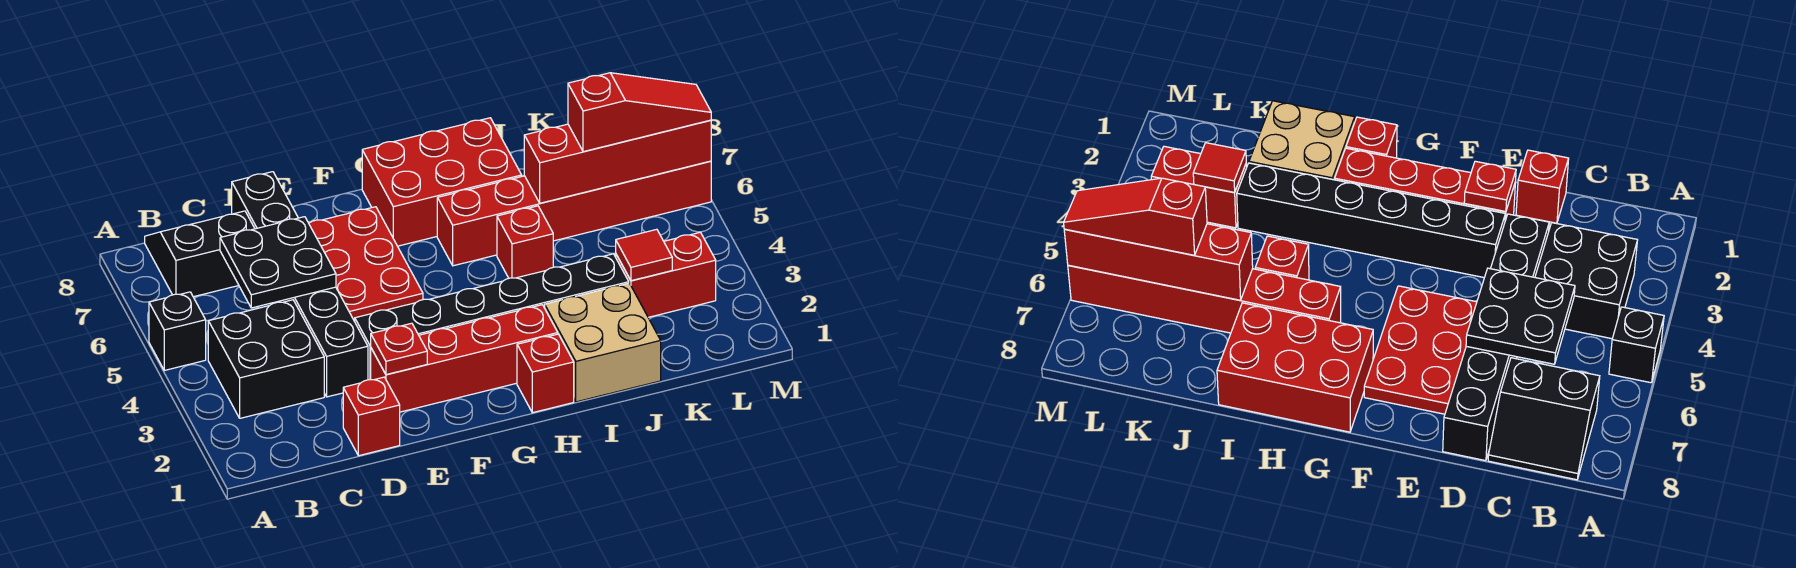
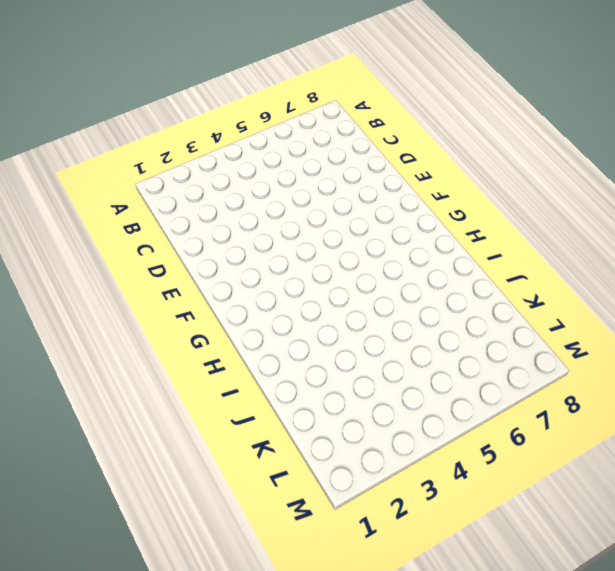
none -> black brick A5 level 1
none -> black brick B3:C4 level 1
none -> black slope B7:C8 level 1 top 7

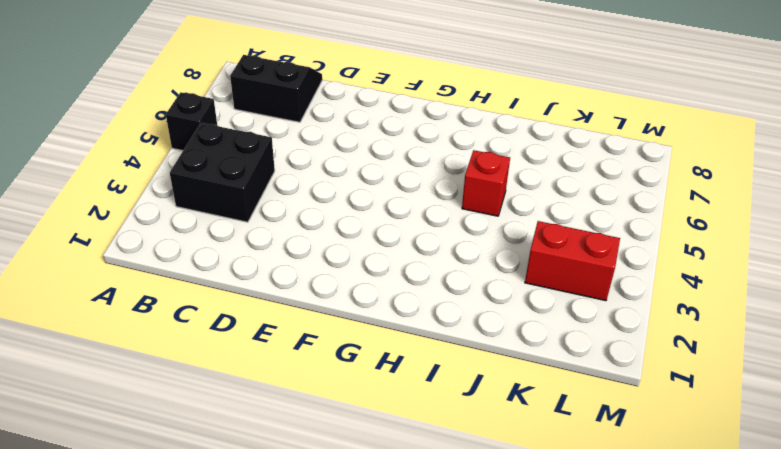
none -> red brick D1 level 1
none -> black brick D3:D8 level 1
none -> red brick E2:H2 level 1

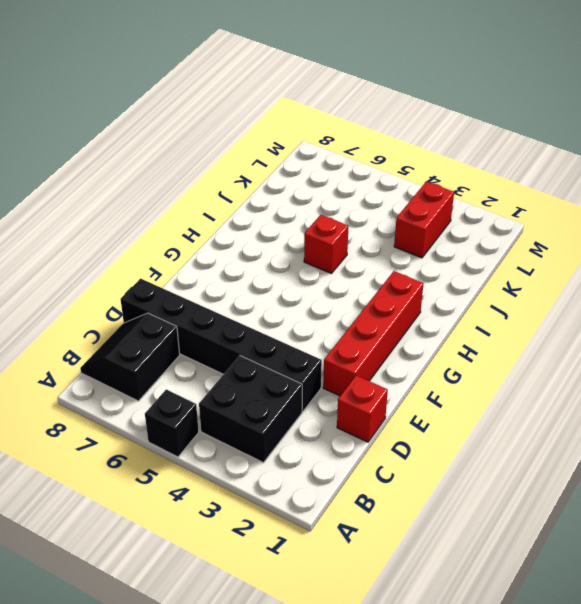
none -> black brick E3:J3 level 1
none -> red plate E5:F7 level 1
none -> red brick G7:I8 level 1

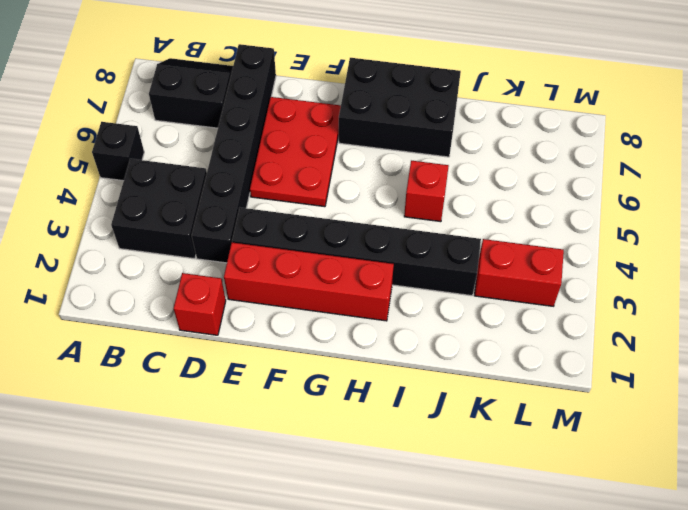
black brick G7:I8 level 1 -> red brick G7:I8 level 1
none -> red brick H1 level 1
none -> red brick H6:M6 level 1
none -> tan brick I1:J2 level 1

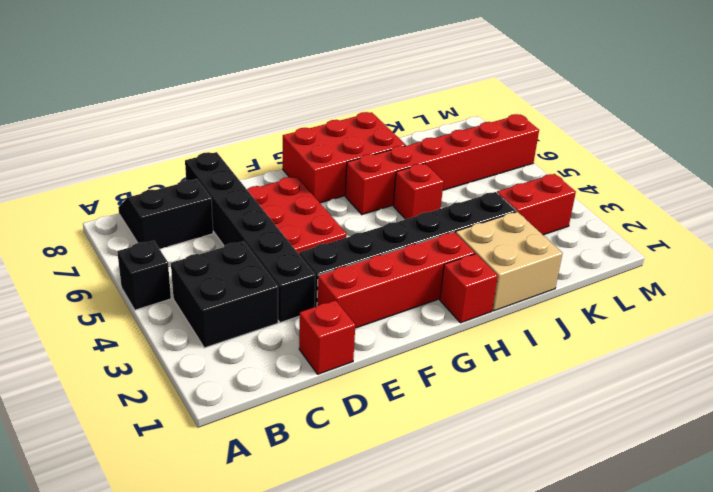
none -> black plate C5:D6 level 2
none -> red plate E2 level 2
none -> red brick J6:M6 level 2

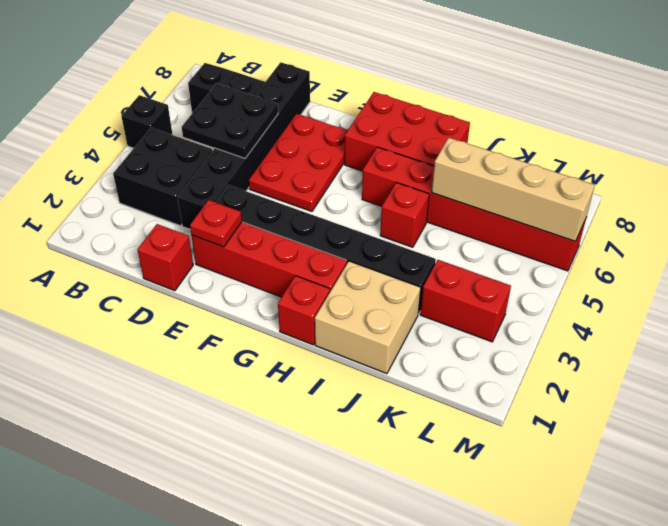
tan brick J6:M6 level 2 -> red brick J6:M6 level 2
none -> red tile K3 level 2
none -> red slope K6:M6 level 3 top K

